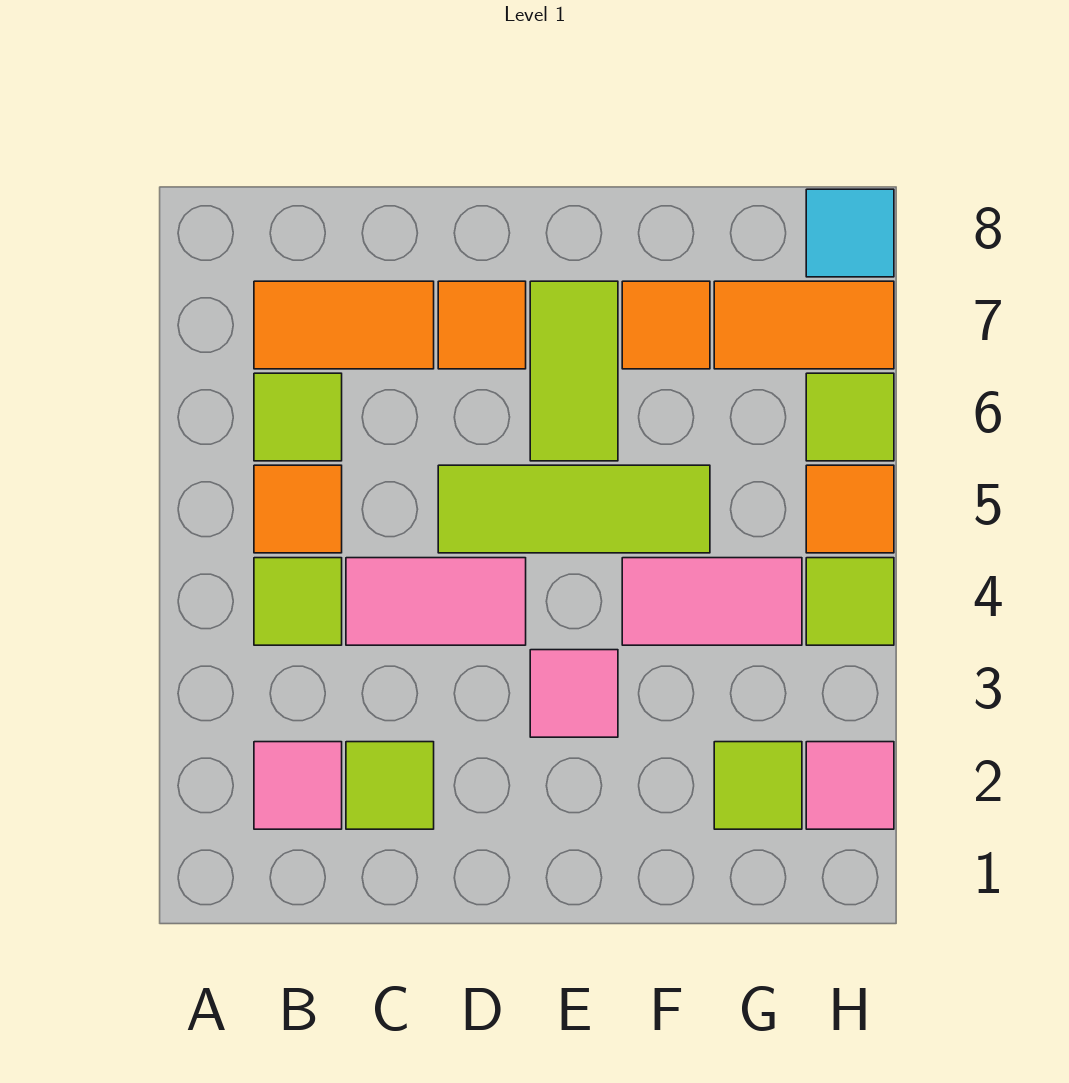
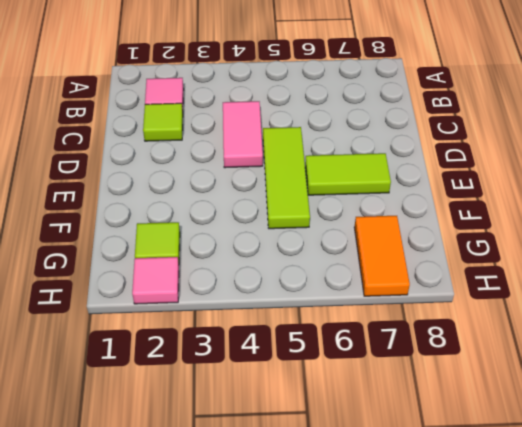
none -> lime tile B4 level 1
none -> orange tile B5 level 1
none -> lime tile B6 level 1

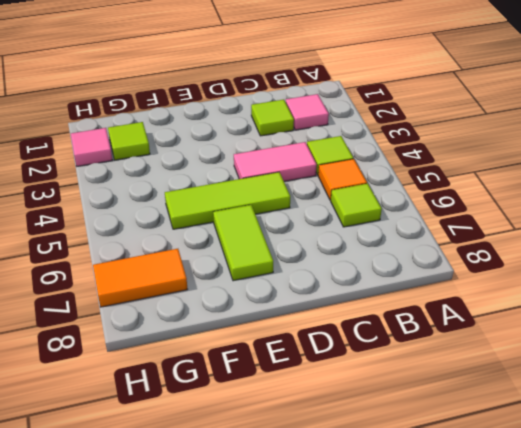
none -> orange tile B7:C7 level 1
none -> orange tile D7 level 1
none -> pink tile E3 level 1

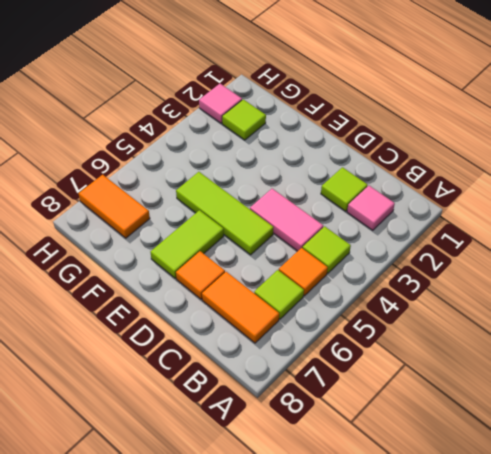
none -> pink tile E3 level 1
none -> pink tile F4:G4 level 1
none -> orange tile F7 level 1

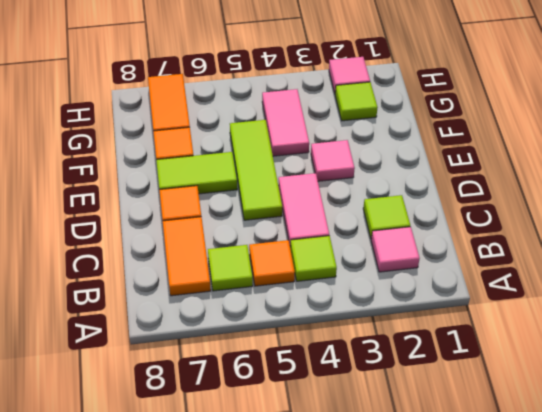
none -> lime tile H4 level 1
none -> orange tile H5 level 1
none -> lime tile H6 level 1

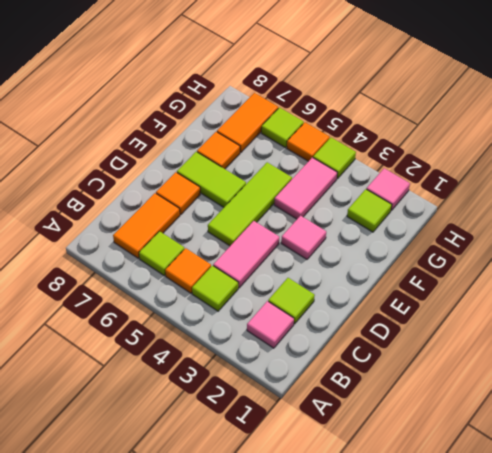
none -> cyan tile H8 level 1

